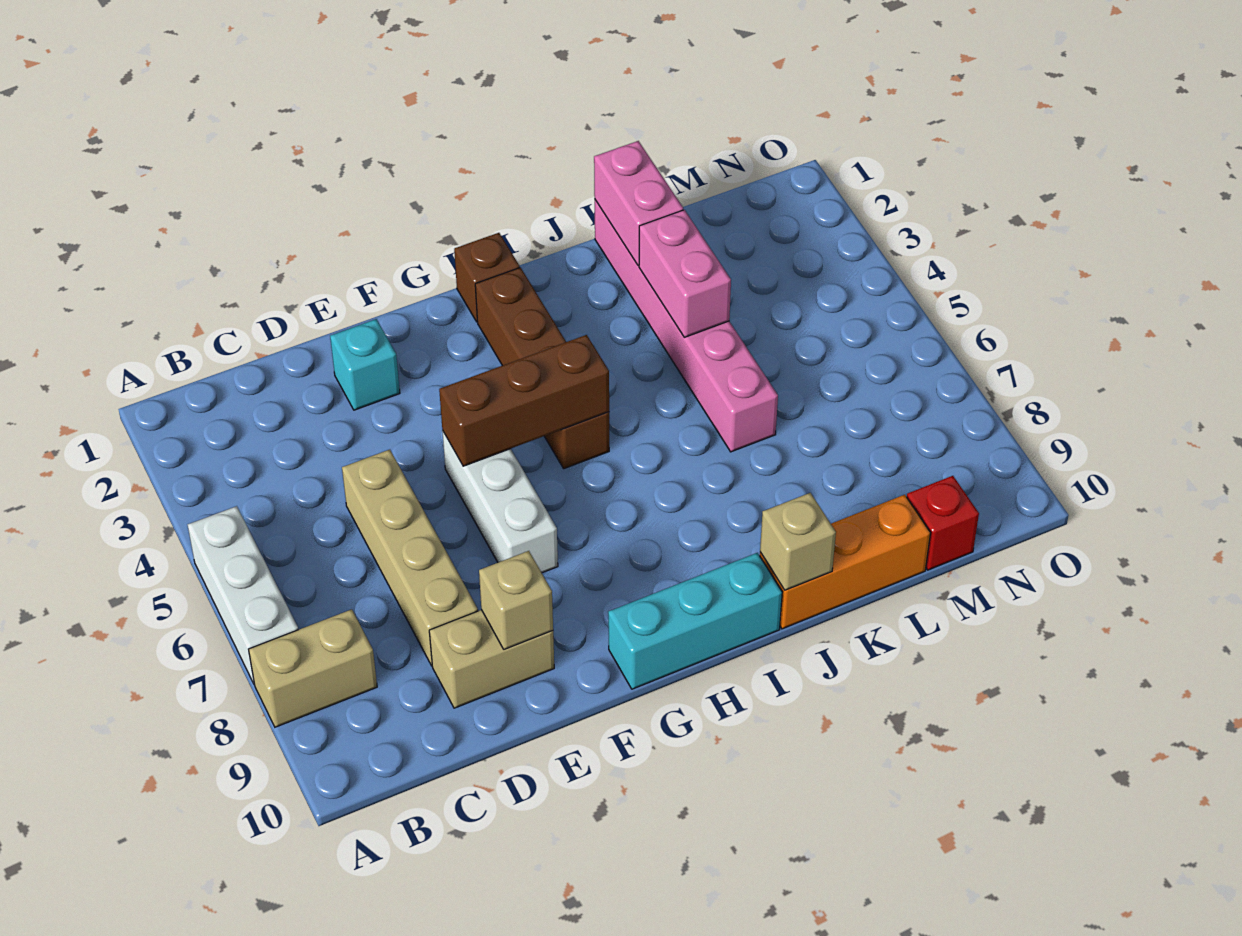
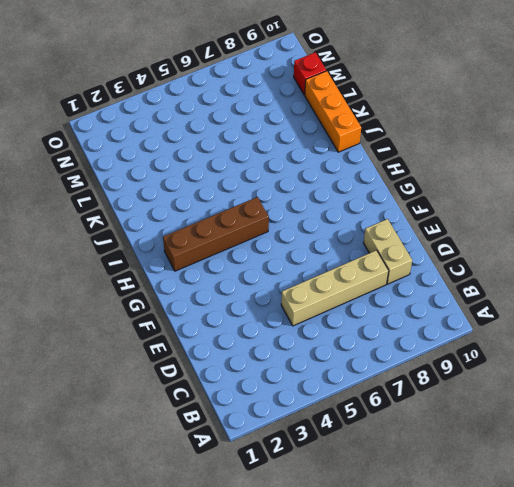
none -> white brick A5:A7 level 1
none -> tan brick A8:B8 level 1
none -> cyan brick E2 level 1

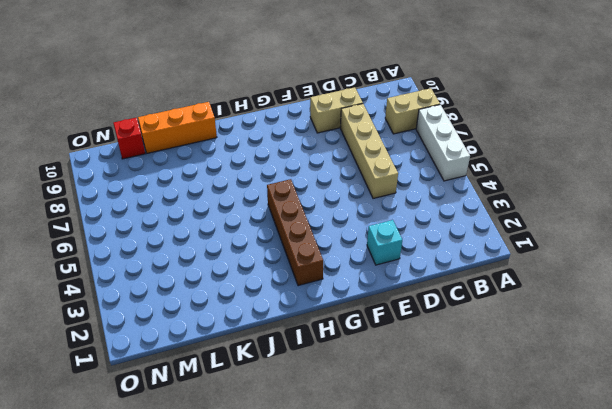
none -> white brick F5:F7 level 1
none -> cyan brick G10:I10 level 1
none -> brown brick H1 level 1

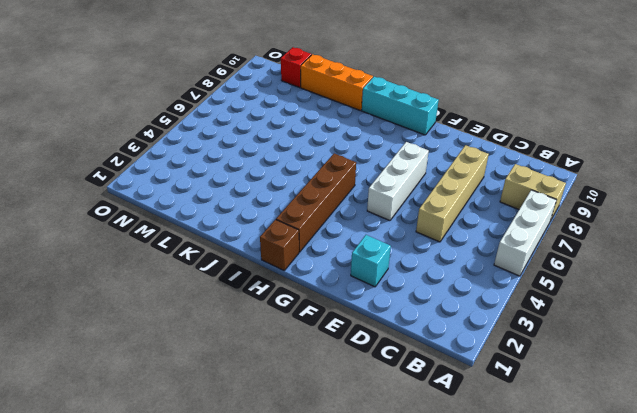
none -> tan brick D9:E9 level 1
none -> pink brick K1:K6 level 1
none -> tan brick E9 level 2

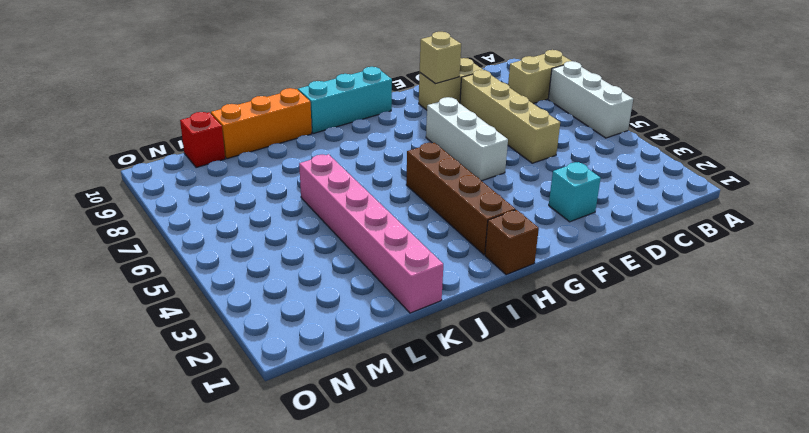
none -> brown brick F5:H5 level 2
none -> tan brick J10 level 2
none -> pink brick K1:K2 level 2

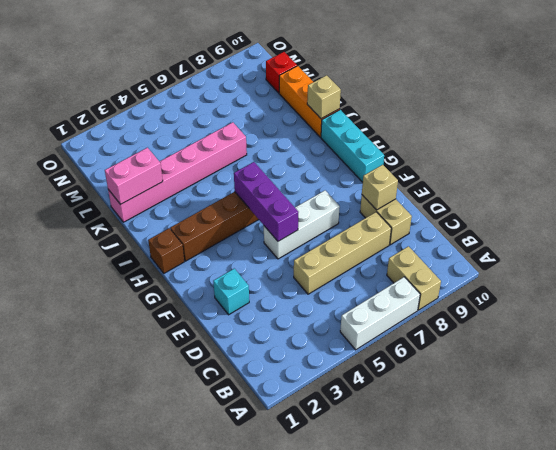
purple brick F5:H5 level 2 -> brown brick F5:H5 level 2
none -> pink brick K3:K4 level 2

